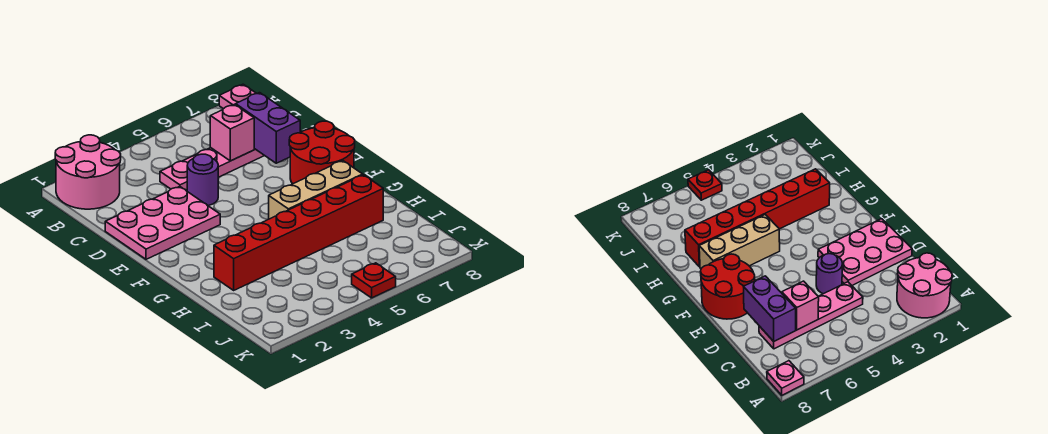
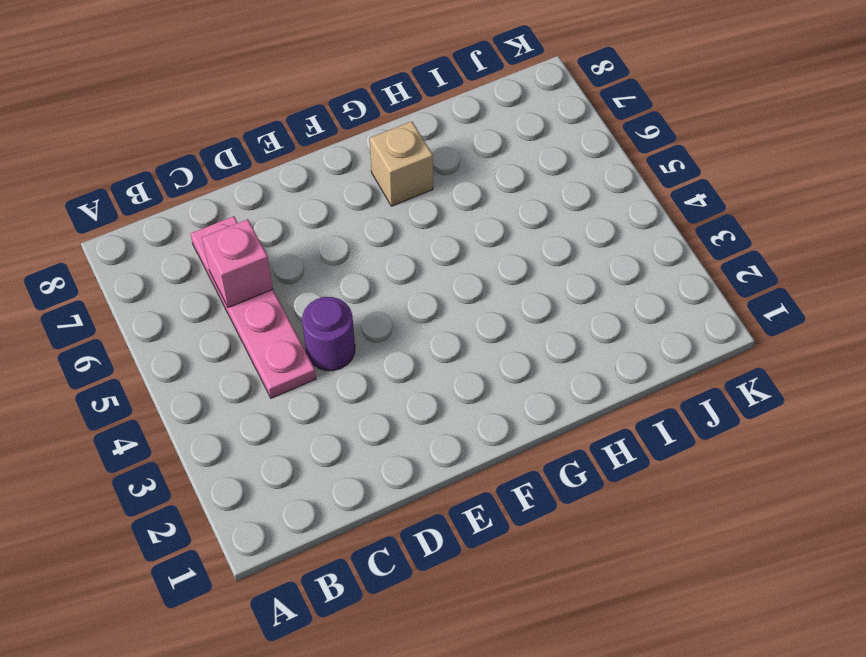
tan brick G7 level 1 -> tan brick G5:G7 level 1
none -> pink round brick A1:B2 level 1
none -> pink plate A8 level 1

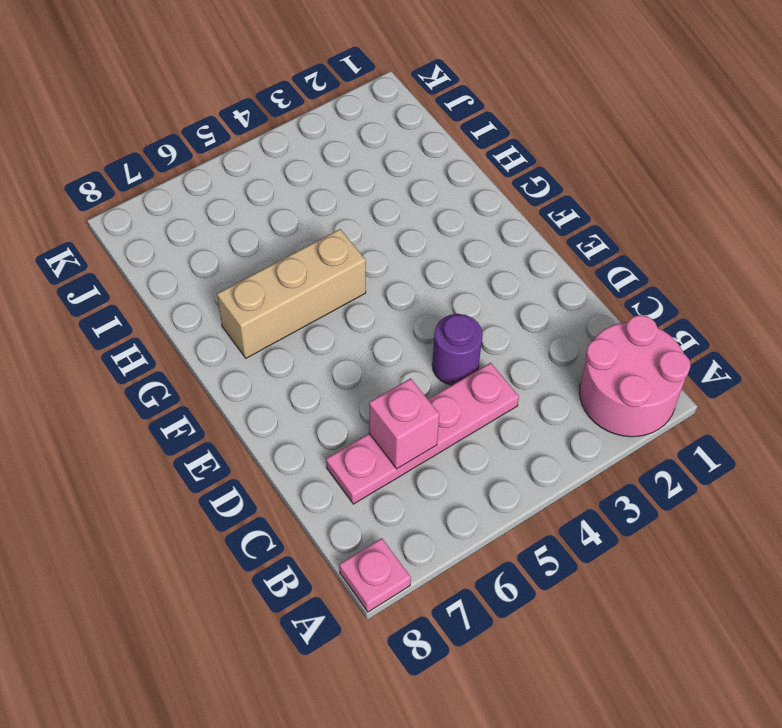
none -> pink plate D1:E3 level 1
none -> red round brick E7:F8 level 1

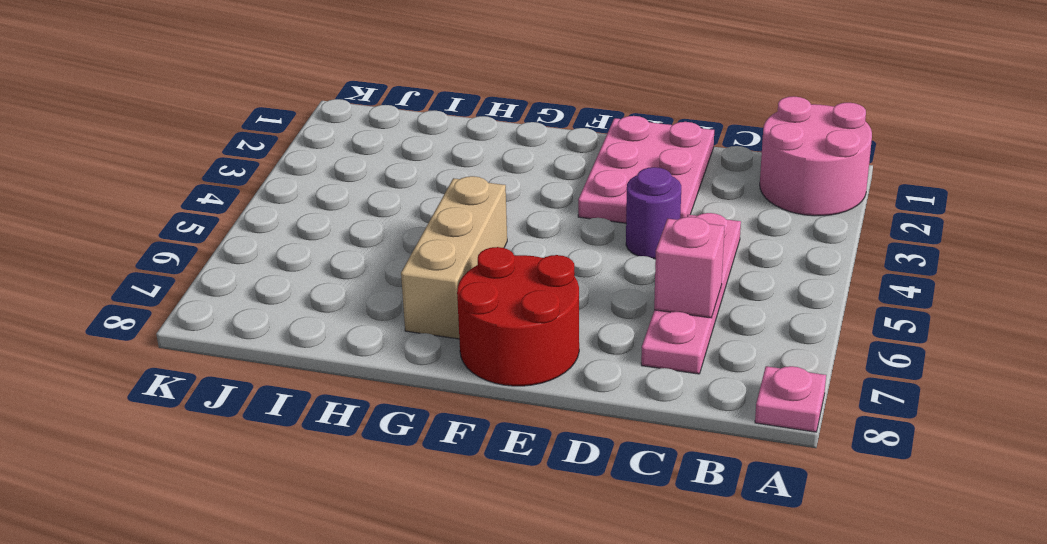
none -> red brick H2:H7 level 1
none -> red plate K5 level 1

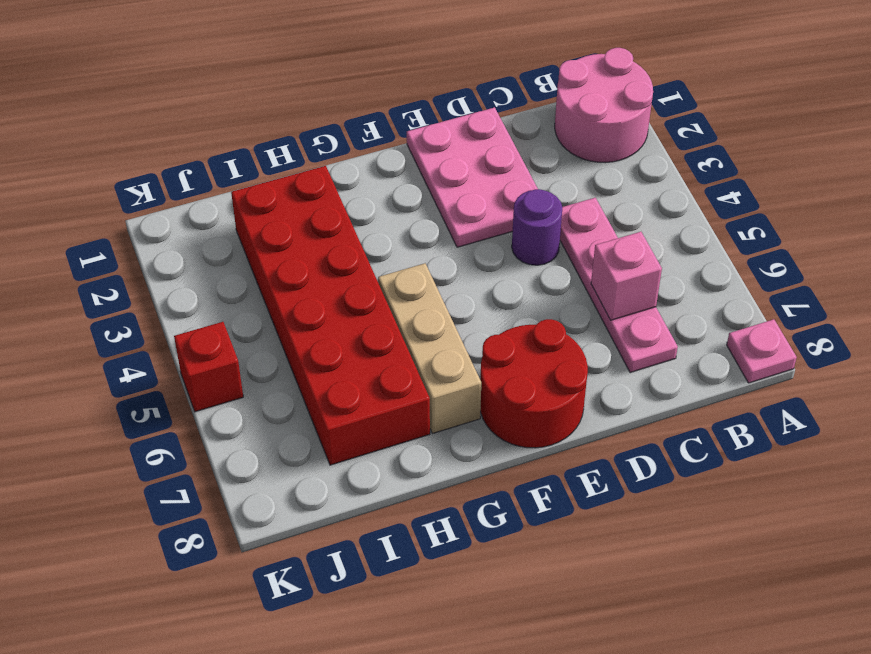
red brick H2:I7 level 1 -> red brick H2:H7 level 1
red brick K5 level 1 -> red plate K5 level 1
none -> purple brick C7:D7 level 2

